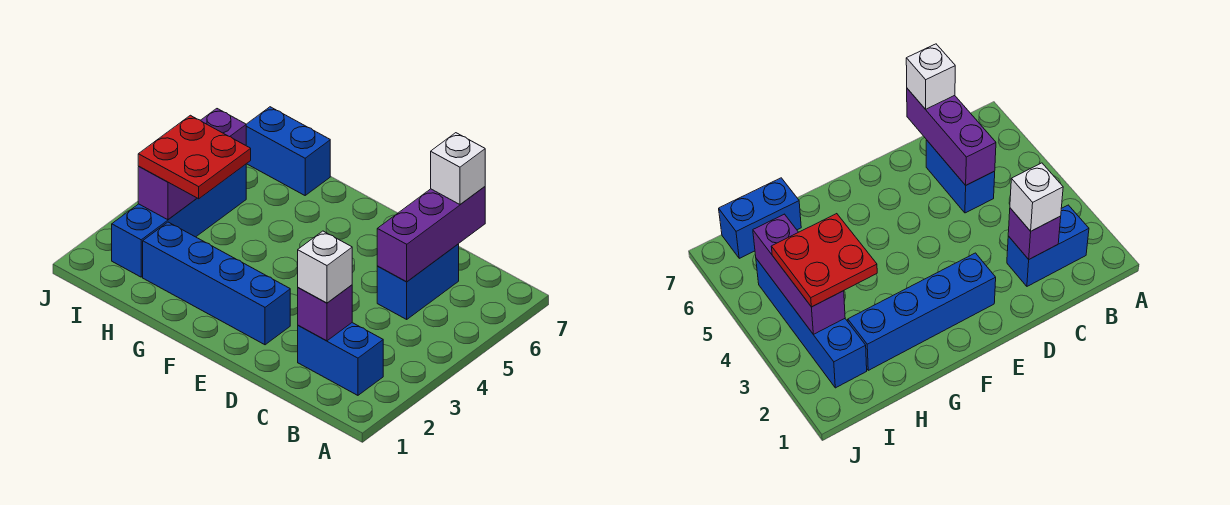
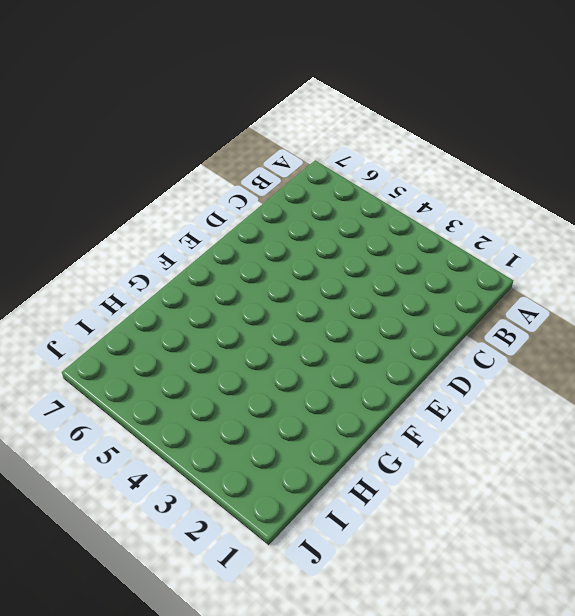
none -> blue brick B2:C2 level 1
none -> blue brick C5:C6 level 1

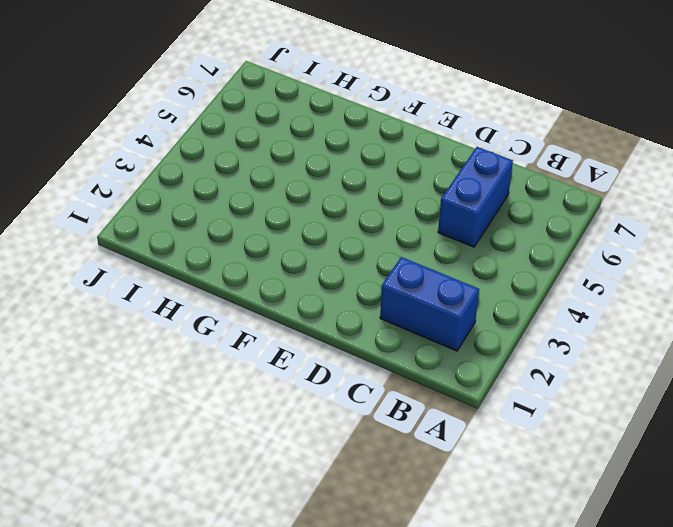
none -> blue brick E2:H2 level 1
none -> blue brick H7:I7 level 1

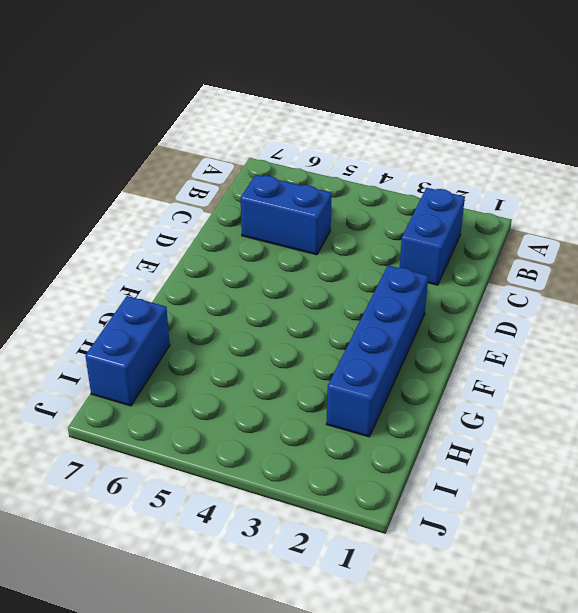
none -> blue brick I2:I5 level 1
none -> purple brick C2 level 2

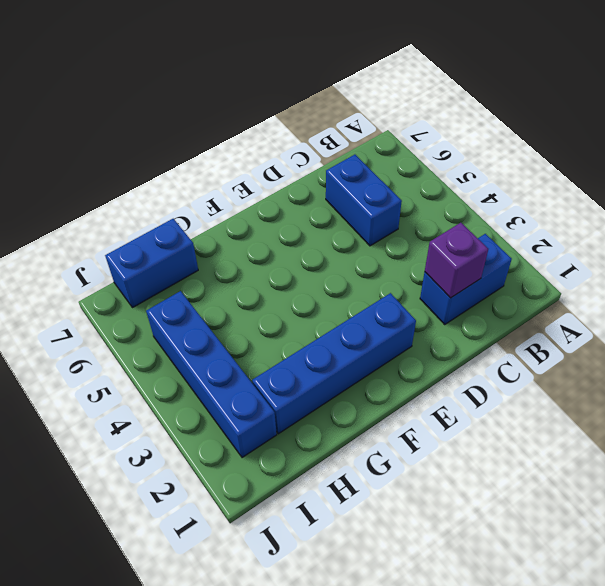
none -> purple brick C5:C7 level 2
none -> purple brick I3:I5 level 2

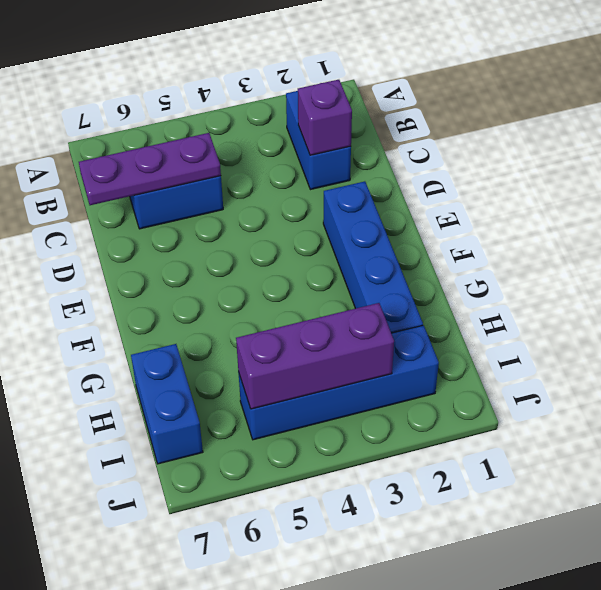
purple plate C5:C7 level 2 -> purple brick C5:C7 level 2
none -> white brick C2 level 3
none -> white brick C7 level 3

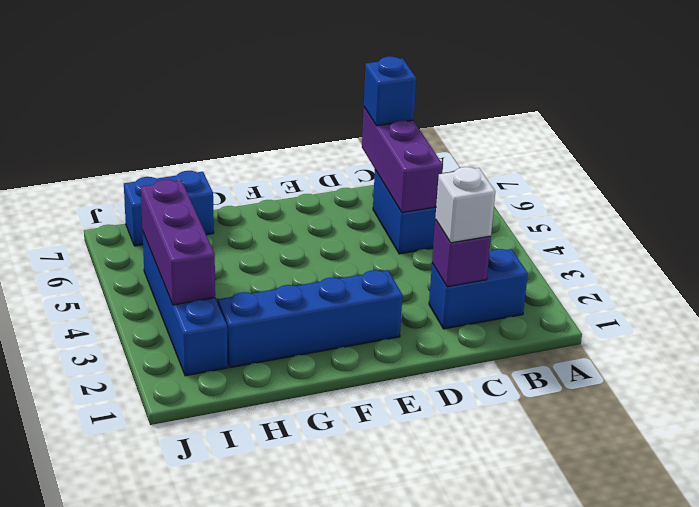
blue brick C7 level 3 -> white brick C7 level 3
none -> red plate H3:I4 level 3

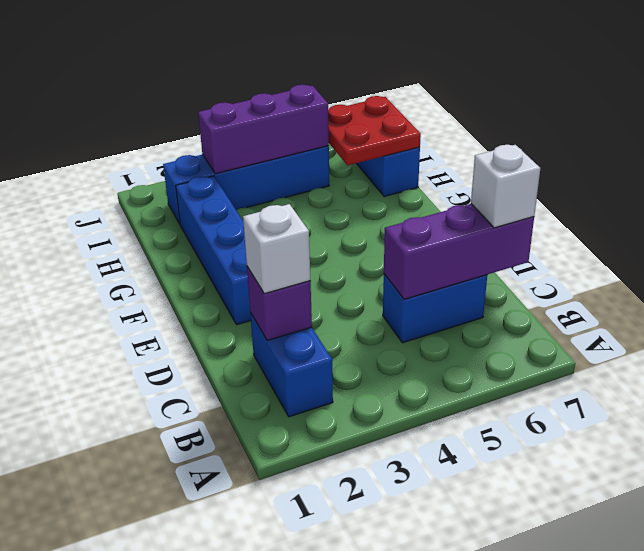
red plate H6:I7 level 2 -> red plate H3:I4 level 3

